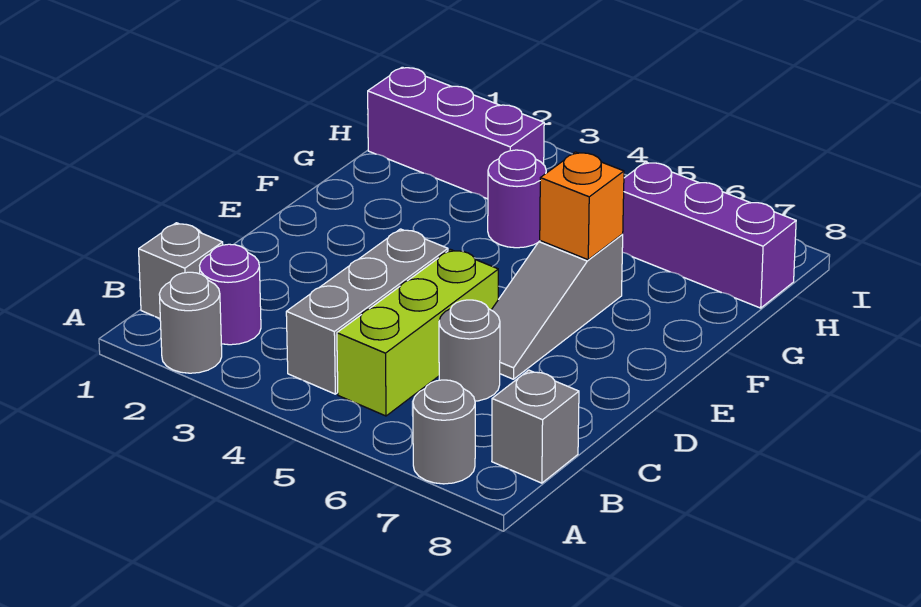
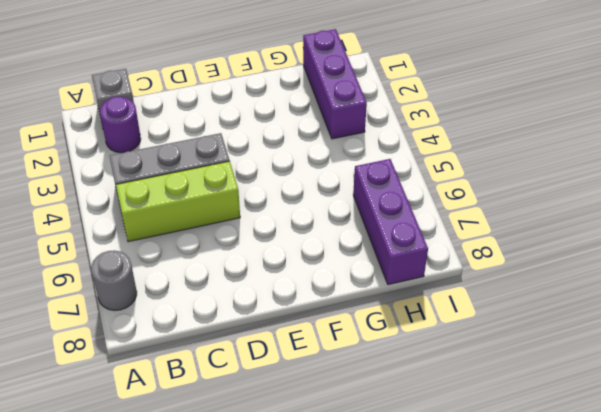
none -> grey round brick A2 level 1
none -> grey brick B8 level 1
none -> grey round brick C6 level 1

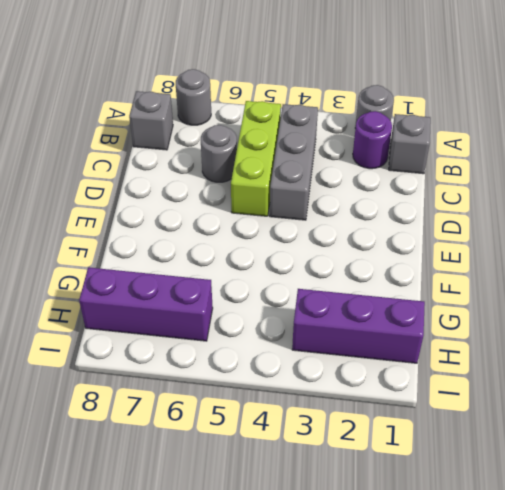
none -> grey slope D6:F6 level 1 top F
none -> purple round brick G4 level 1
none -> orange brick F6 level 2

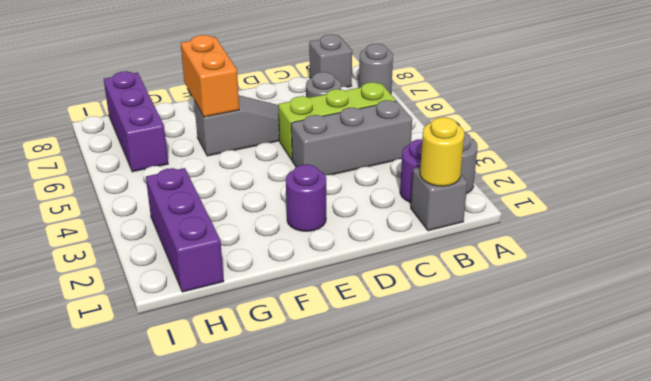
yellow round brick B1 level 2 -> none
purple round brick E2 level 1 -> purple round brick G4 level 1
orange brick F6:F7 level 2 -> orange brick F6 level 2

